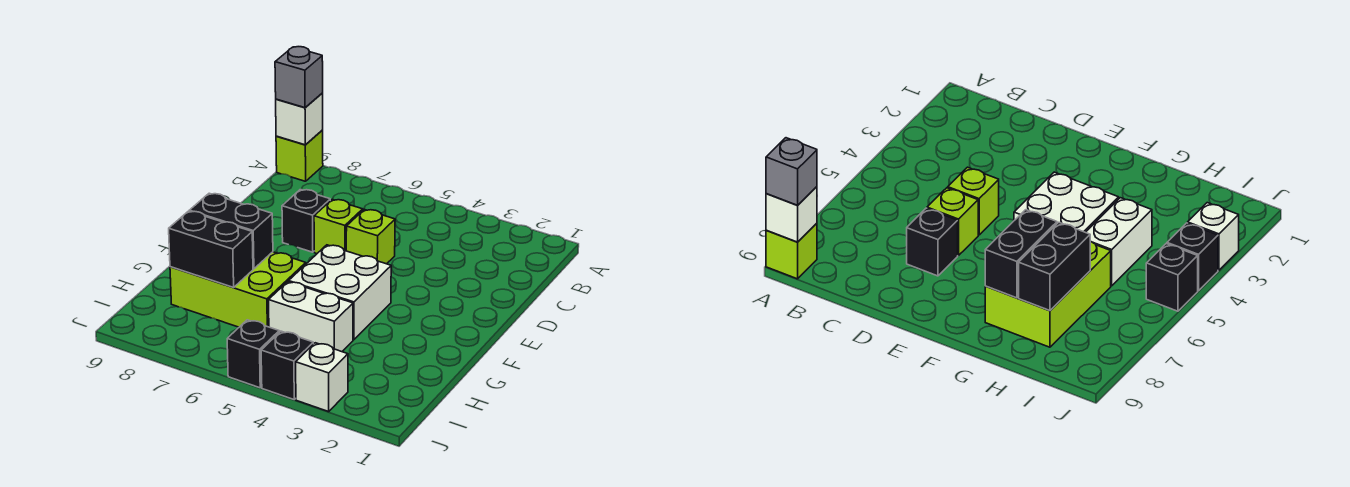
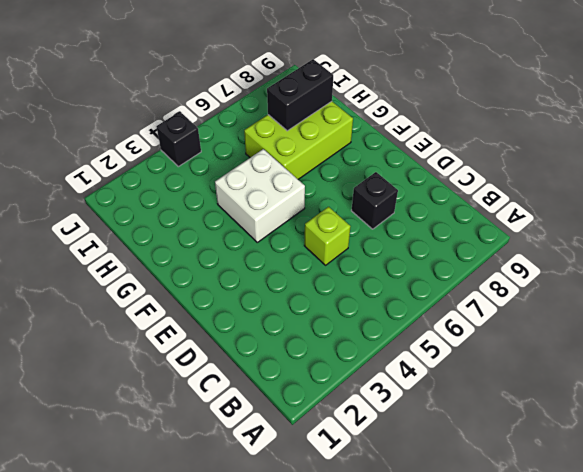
none -> lime brick A9 level 1
none -> lime brick D6 level 1
none -> white brick H4:H5 level 1

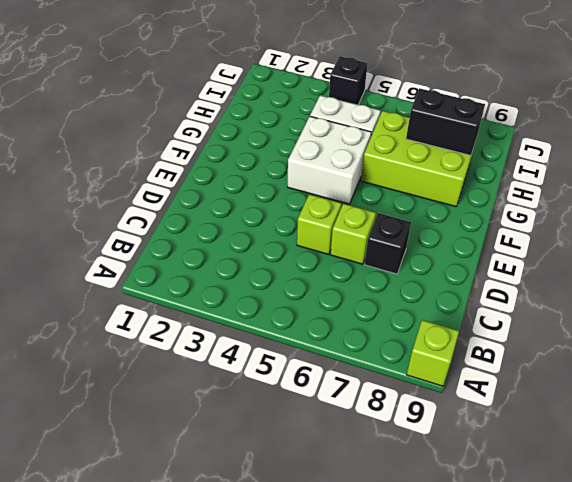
none -> white brick J3 level 1
none -> black brick J5 level 1
none -> white brick A9 level 2

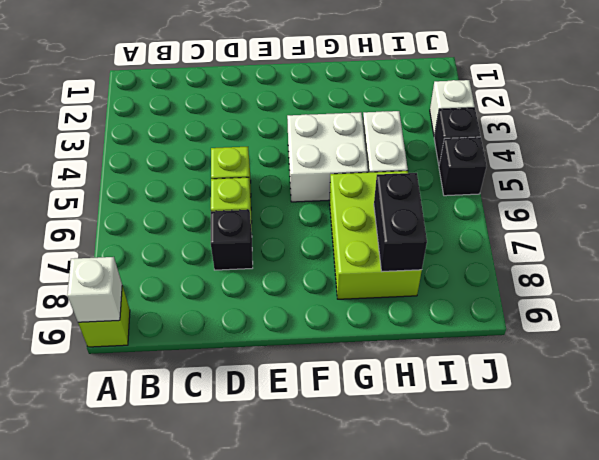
none -> black brick G7:G8 level 2
none -> grey brick A9 level 3

